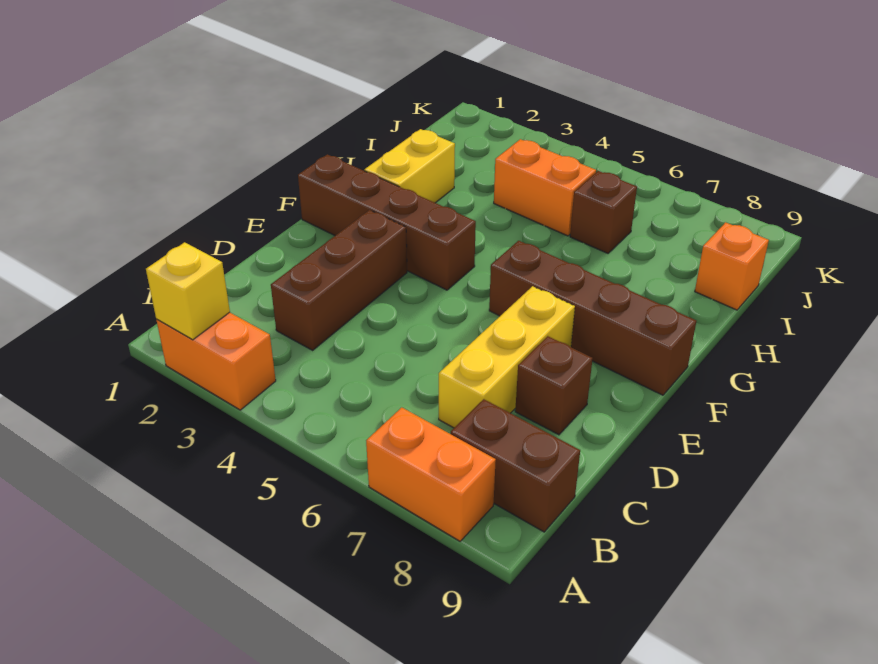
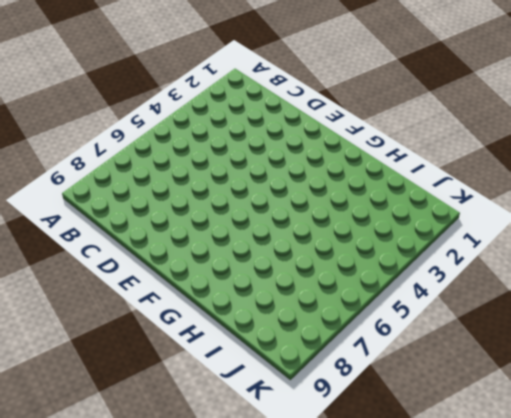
none -> orange brick A2:A3 level 1
none -> orange brick A7:A8 level 1
none -> brown brick B8:B9 level 1

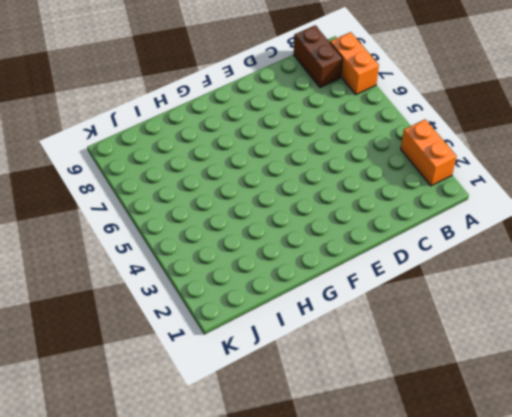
none -> brown brick C3:E3 level 1
none -> yellow brick C7:E7 level 1
none -> brown brick D8 level 1

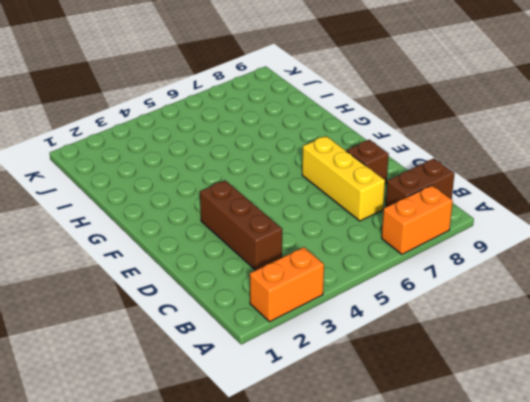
none -> brown brick F1:F4 level 1
none -> brown brick F6:F9 level 1
none -> yellow brick G2:H2 level 1

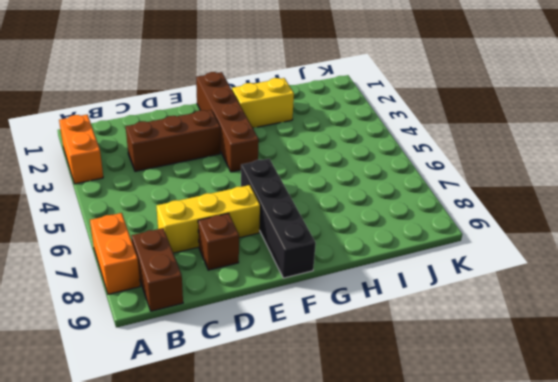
black brick F6:F9 level 1 -> brown brick F6:F9 level 1
none -> orange brick I4:I5 level 1
none -> brown brick I6 level 1
none -> orange brick I9 level 1

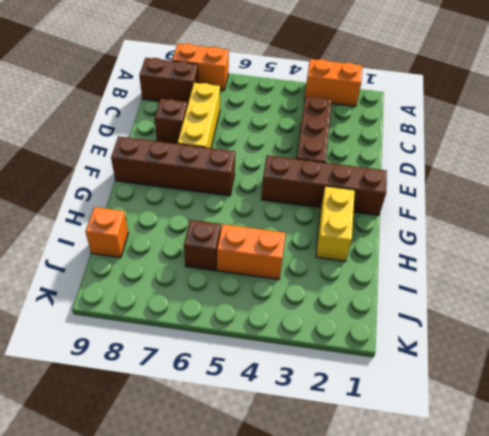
none -> yellow brick A2 level 2

